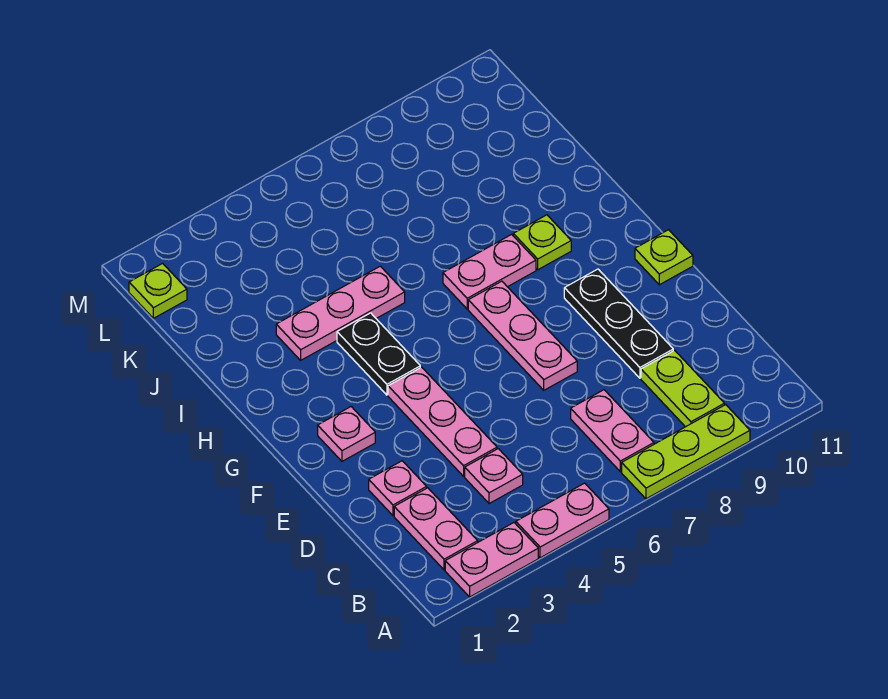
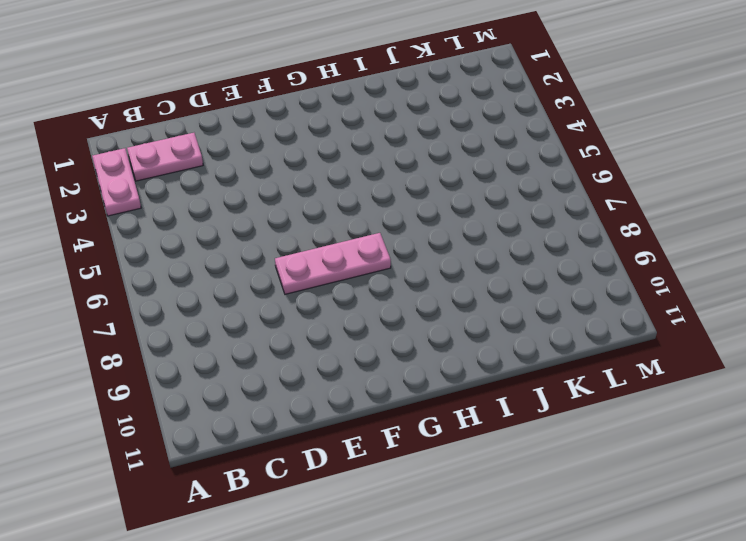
none -> pink plate A4:A5 level 1
none -> lime plate A7:A9 level 1
none -> pink plate B7:C7 level 1

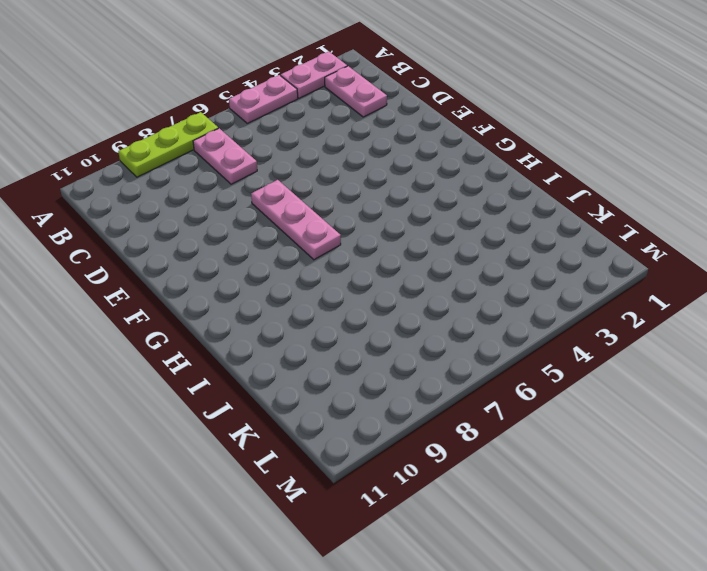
none -> lime plate B9:C9 level 1
none -> pink plate C4 level 1
none -> pink plate D2 level 1

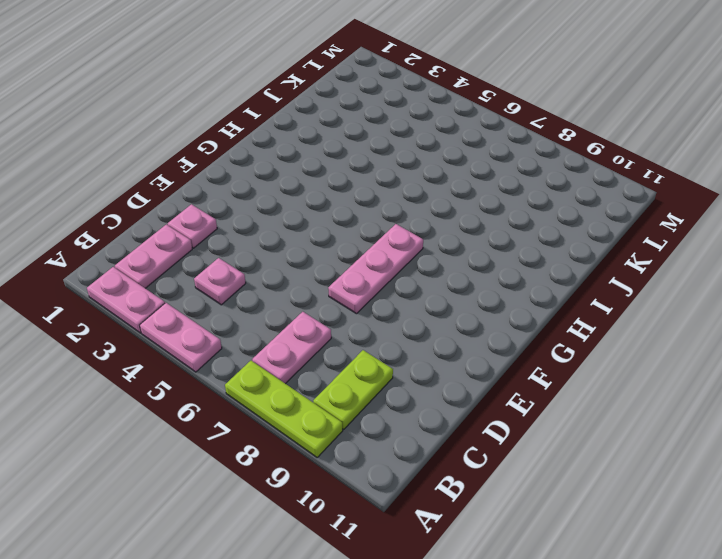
none -> pink plate D4:F4 level 1
none -> black plate D9:F9 level 1
none -> pink plate F2 level 1

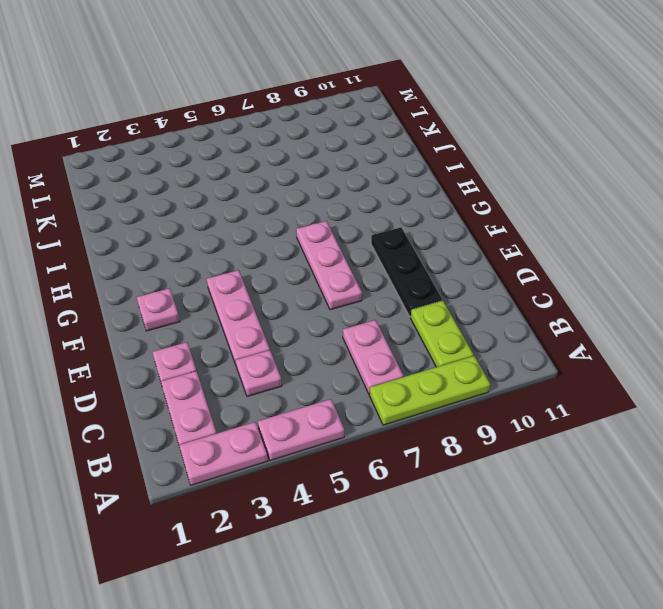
none -> lime plate F11 level 1
none -> black plate G4:H4 level 1
none -> pink plate H7:H8 level 1

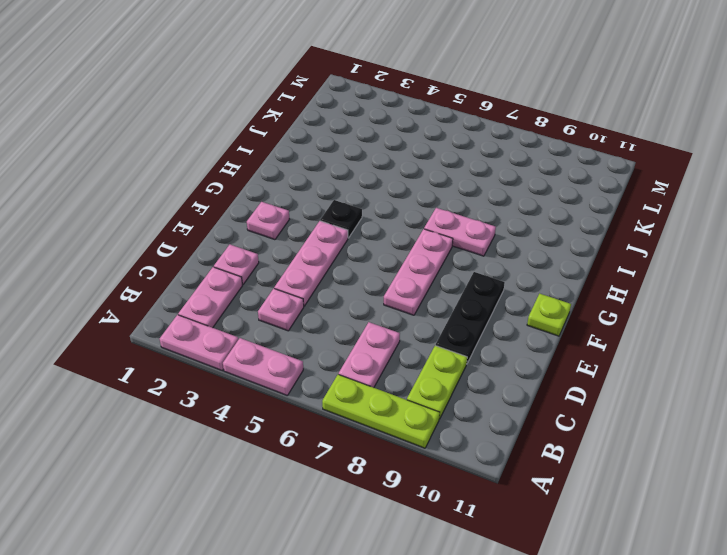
black plate G4 level 1 -> black plate G4:H4 level 1
none -> lime plate H9 level 1
none -> pink plate I3:I5 level 1
none -> lime plate L1 level 1

